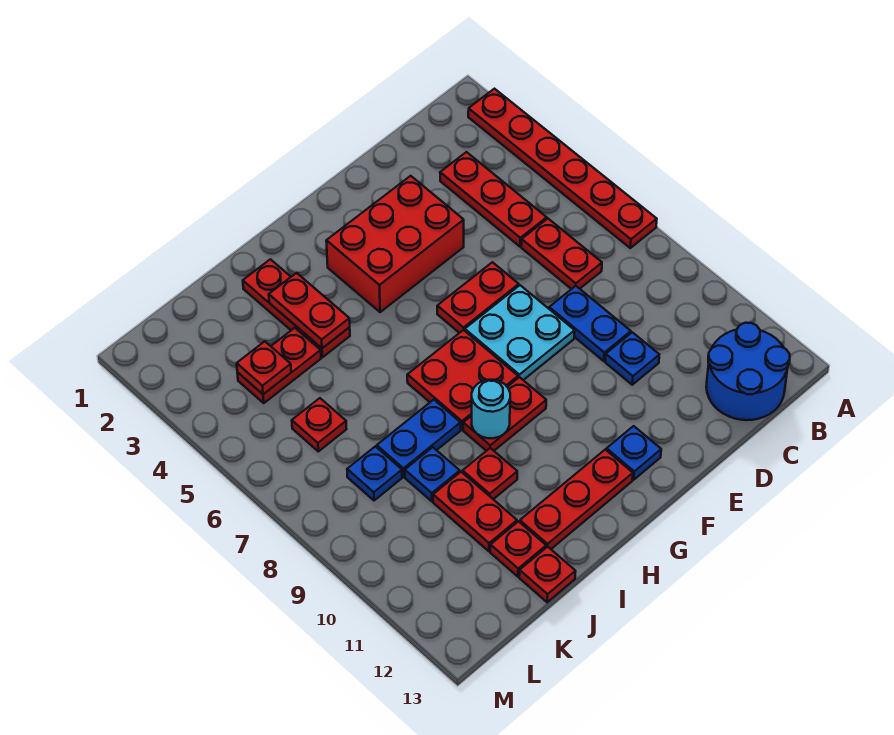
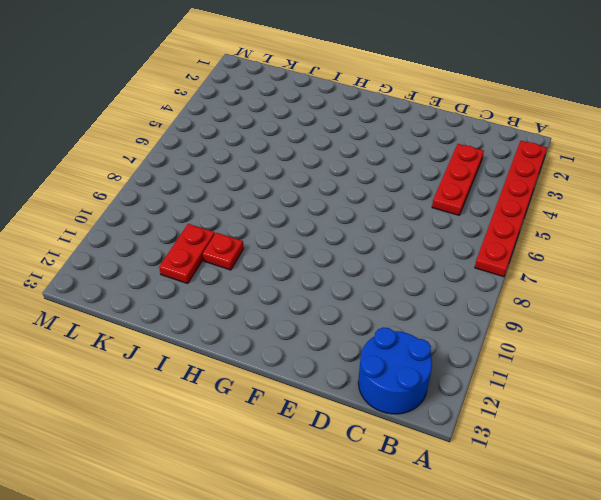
none -> red plate C6:C7 level 1
none -> blue plate D8:D9 level 1
none -> blue plate D10 level 1

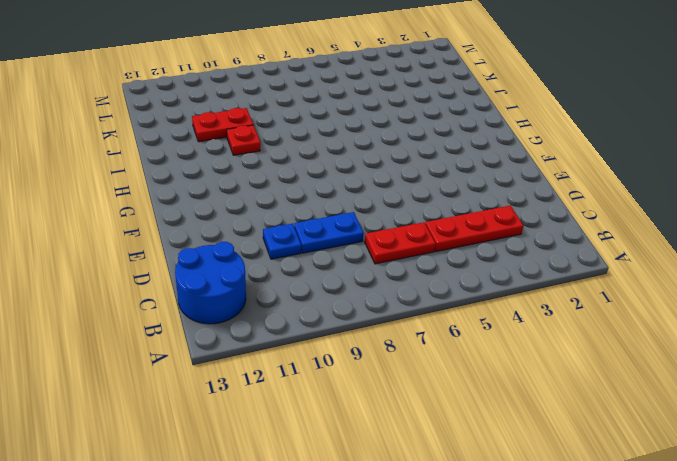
none -> red plate A2:A7 level 1
none -> red brick E3:G4 level 1
none -> red plate E6:F6 level 1

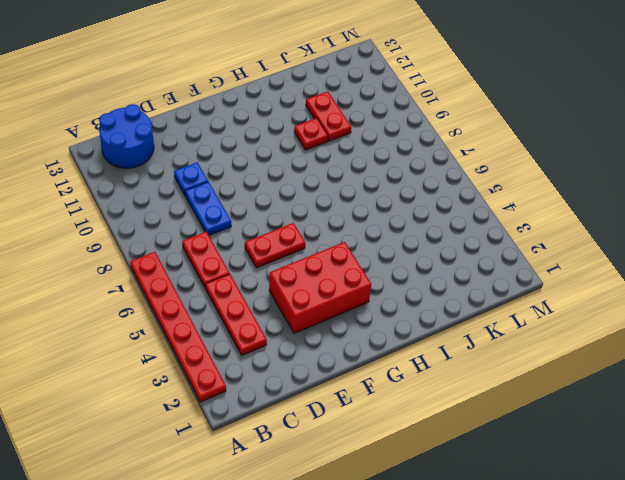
none -> cyan plate E7:F8 level 1
none -> blue plate F12 level 1
none -> red plate G7:H8 level 1

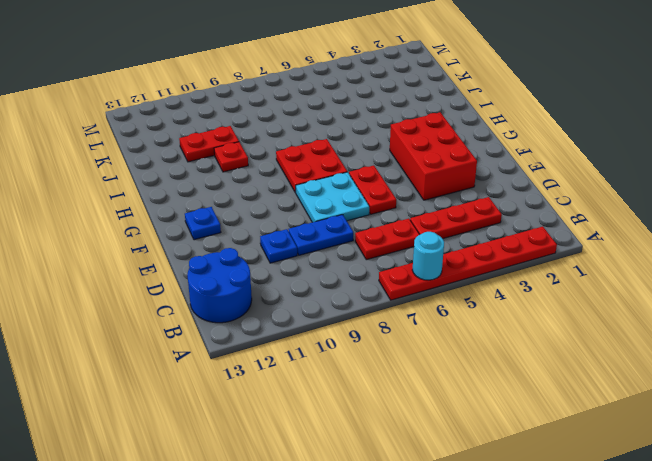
cyan round brick A6 level 2 -> cyan round brick H9 level 2
none -> red plate G9:H9 level 1
none -> red plate G12:I12 level 1
none -> red plate I2:I4 level 1

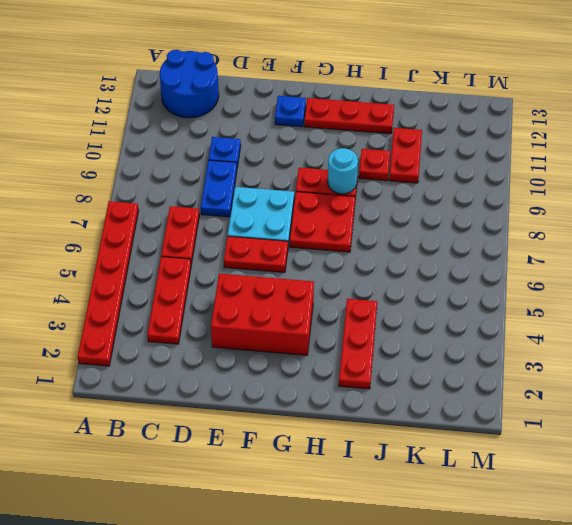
none -> blue plate I8:J8 level 1
none -> red plate J4:K4 level 1
none -> blue plate J9 level 1

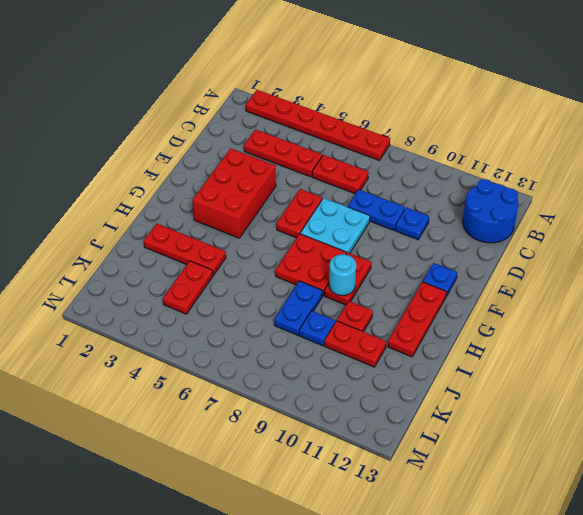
none -> red plate J12 level 1
none -> red plate J13 level 1
none -> red plate K6 level 1

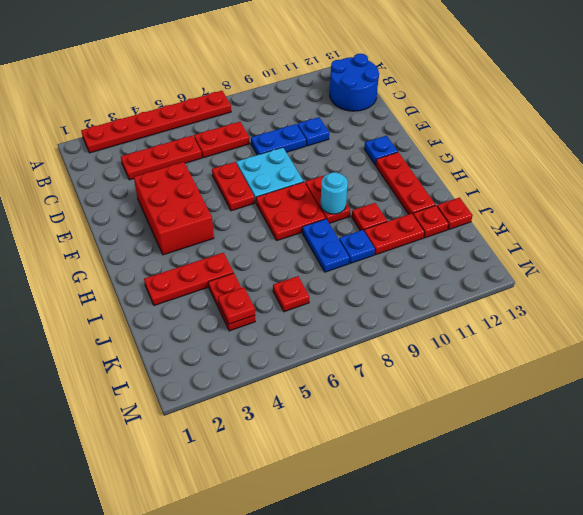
none -> blue plate K8 level 1
none -> red plate I3:I4 level 2

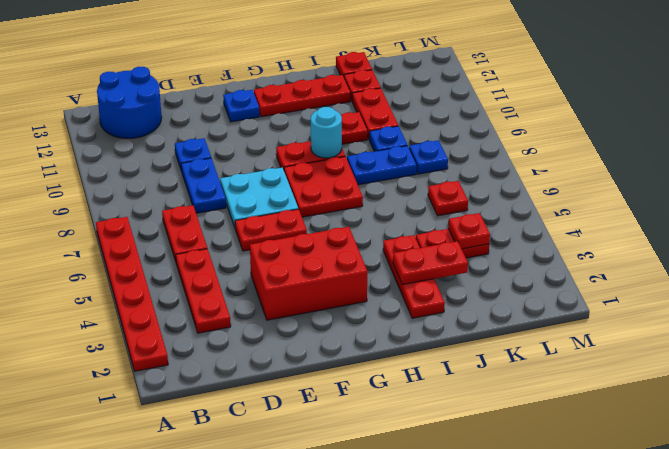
red plate I3:J3 level 2 -> red plate I3:I4 level 2

